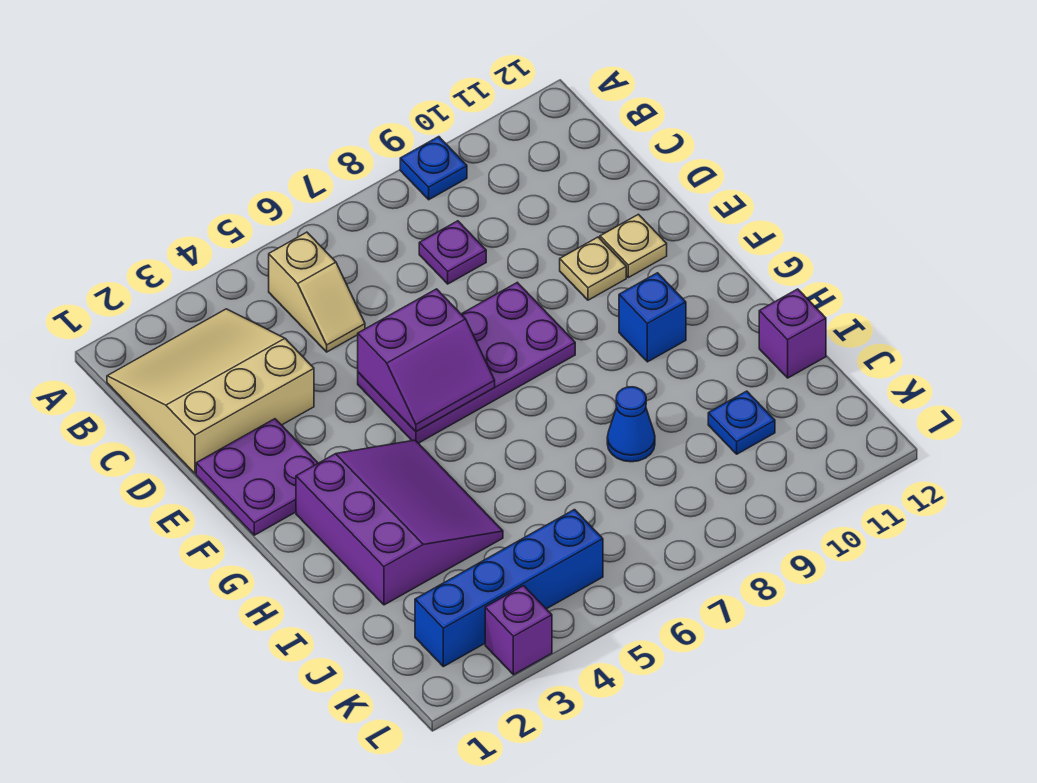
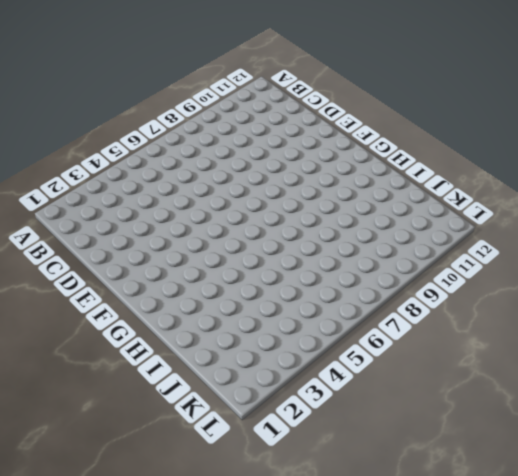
none -> blue plate A9 level 1
none -> tan slope B1:D3 level 1 top D
none -> tan slope B5:C5 level 1 top B

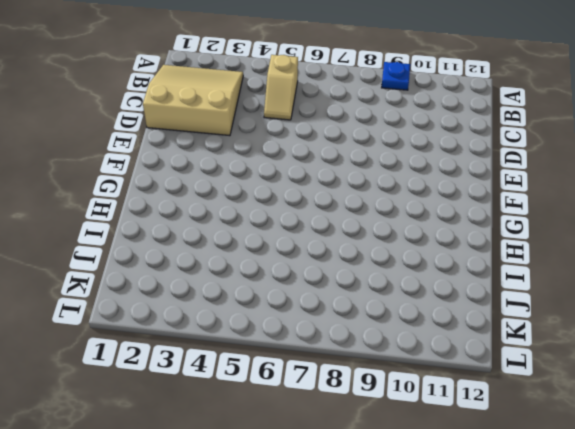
none -> purple plate C8 level 1
none -> purple plate E1:F2 level 1
none -> purple plate E5:F8 level 1

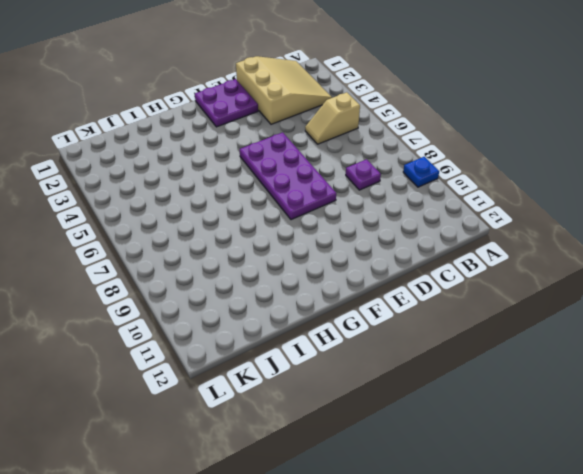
none -> tan plate E10 level 1
none -> tan plate E11 level 1
none -> purple slope G2:I4 level 1 top 2

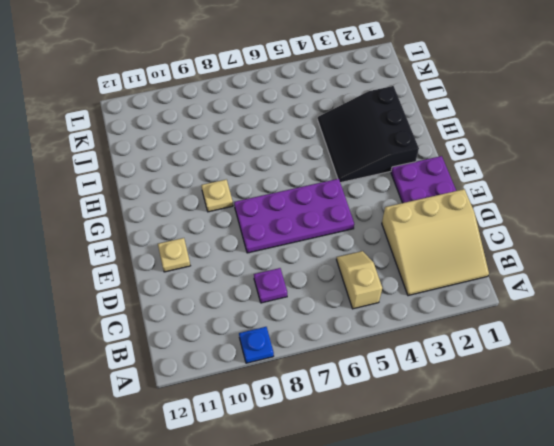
black slope G2:I4 level 1 top 2 -> purple slope G2:I4 level 1 top 2
tan plate G9 level 1 -> tan plate E10 level 1
none -> blue brick G10 level 1
none -> blue cone I8 level 1
none -> purple brick I12 level 1

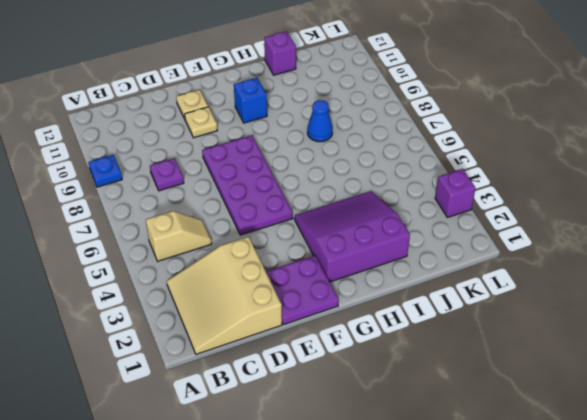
none -> blue plate J10 level 1
none -> blue brick K2:K5 level 1
none -> purple slope E5:F6 level 2 top E

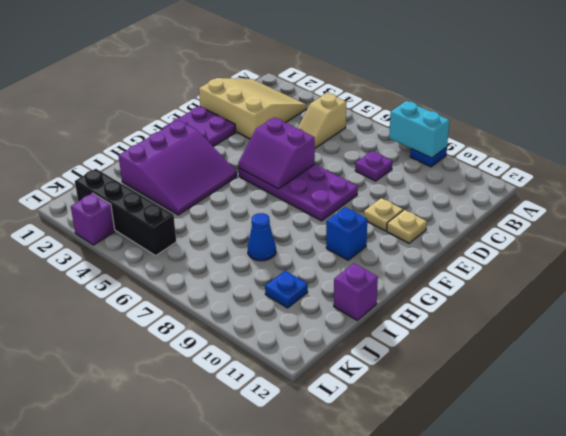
cyan brick A8:A9 level 2 -> none
black brick K2:K5 level 1 -> blue brick K2:K5 level 1

